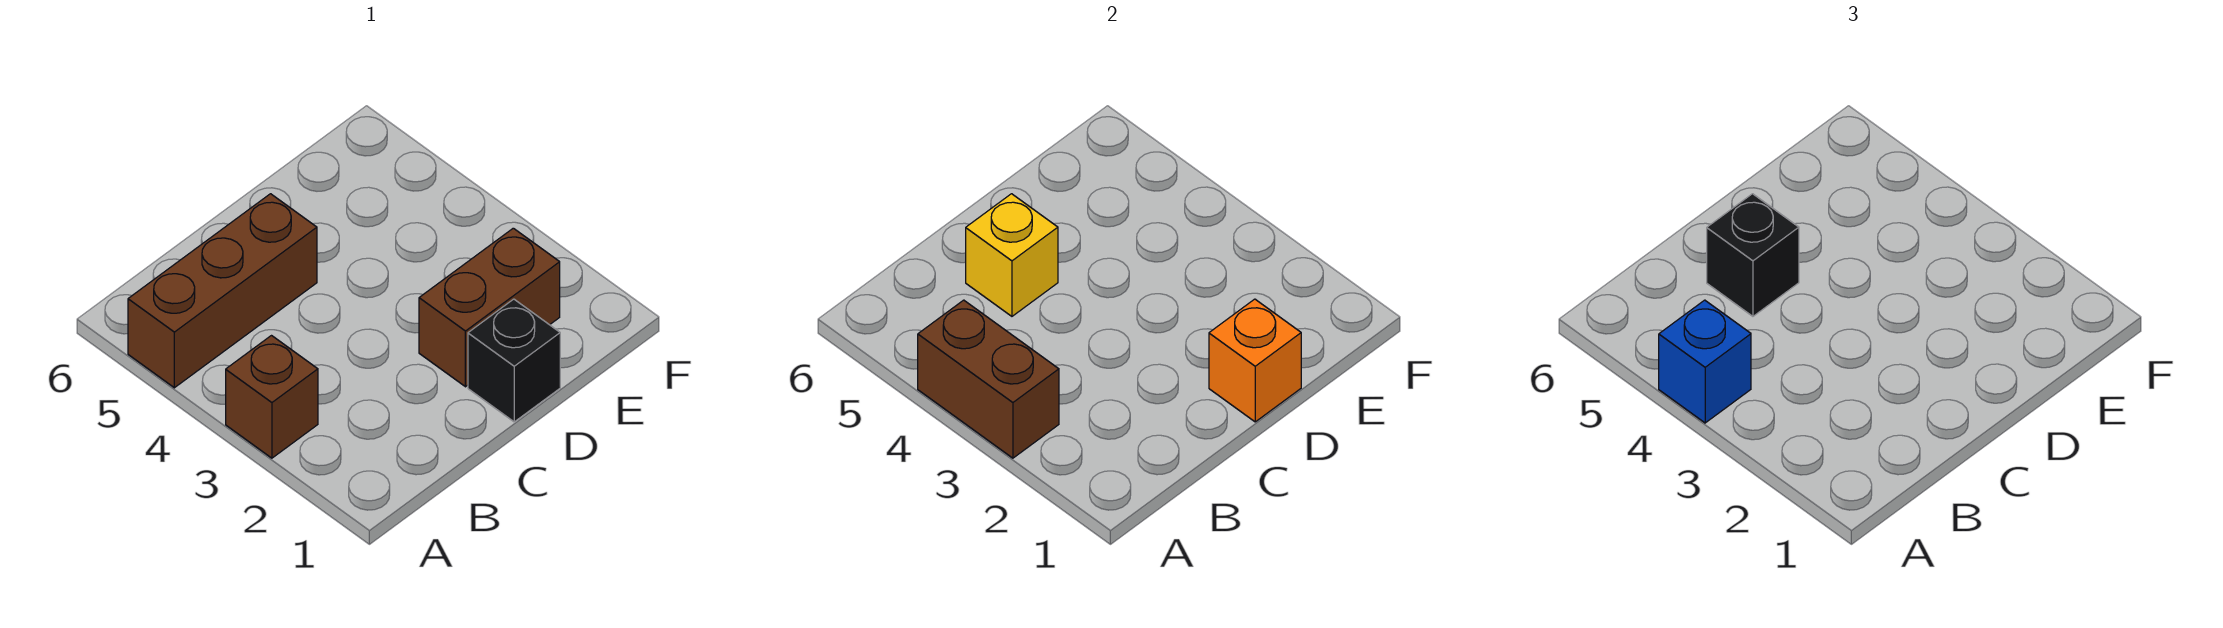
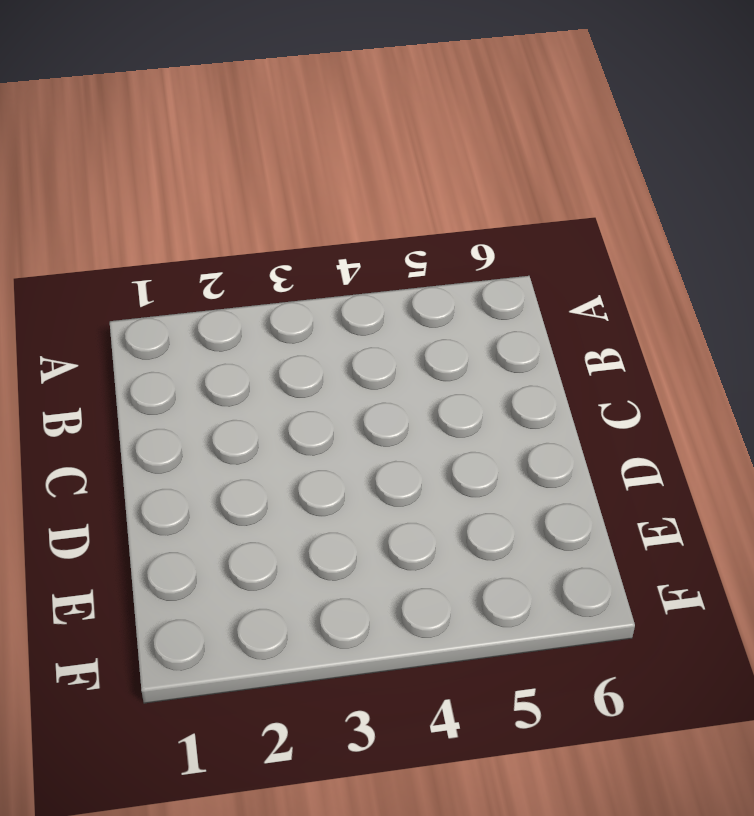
none -> brown brick A3 level 1
none -> brown brick A5:C5 level 1

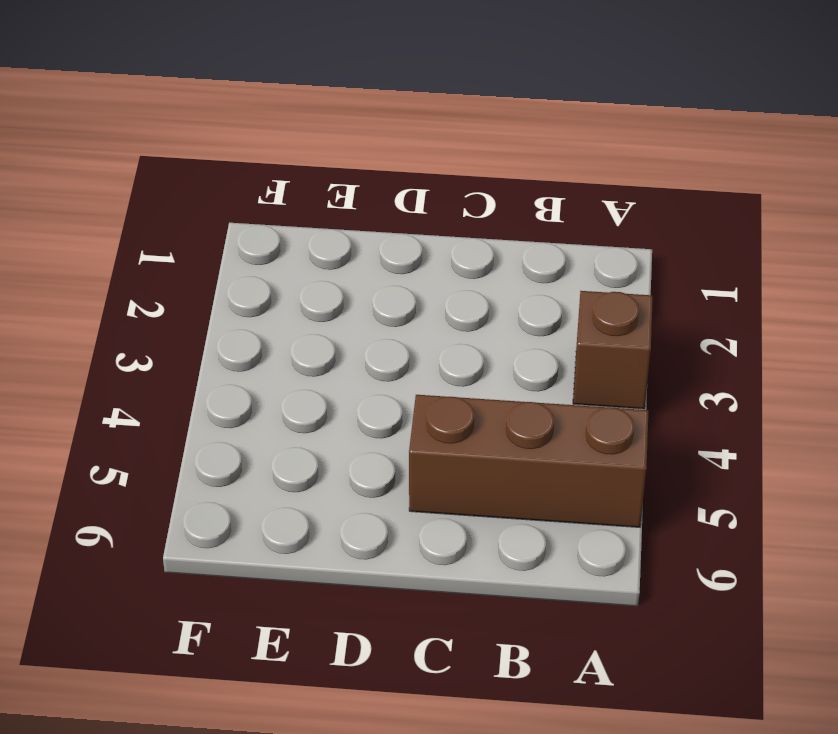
none -> black brick D1 level 1
none -> brown brick D2:E2 level 1

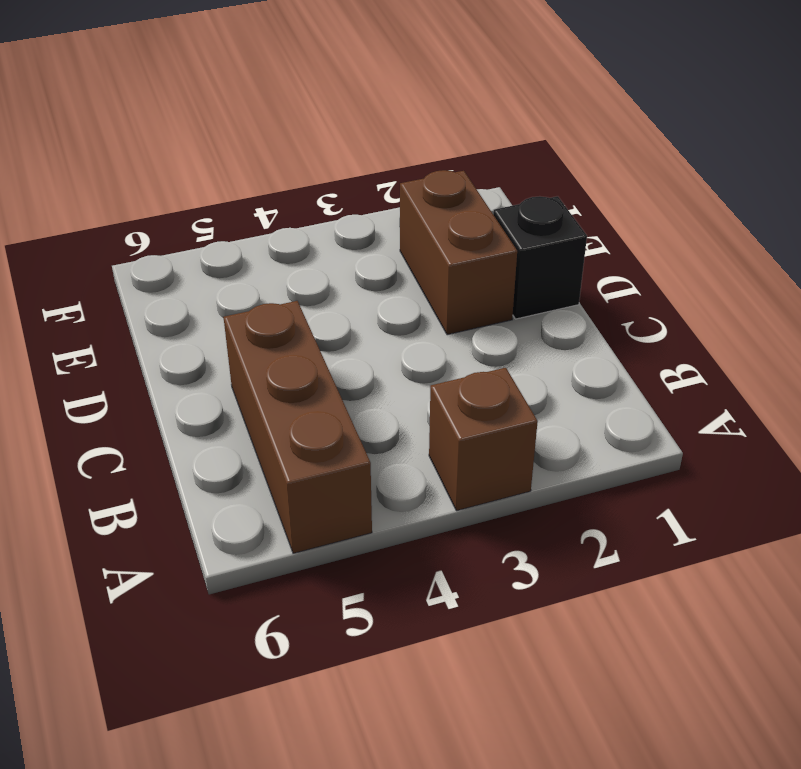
none -> brown brick A3:A4 level 2
none -> yellow brick C5 level 2

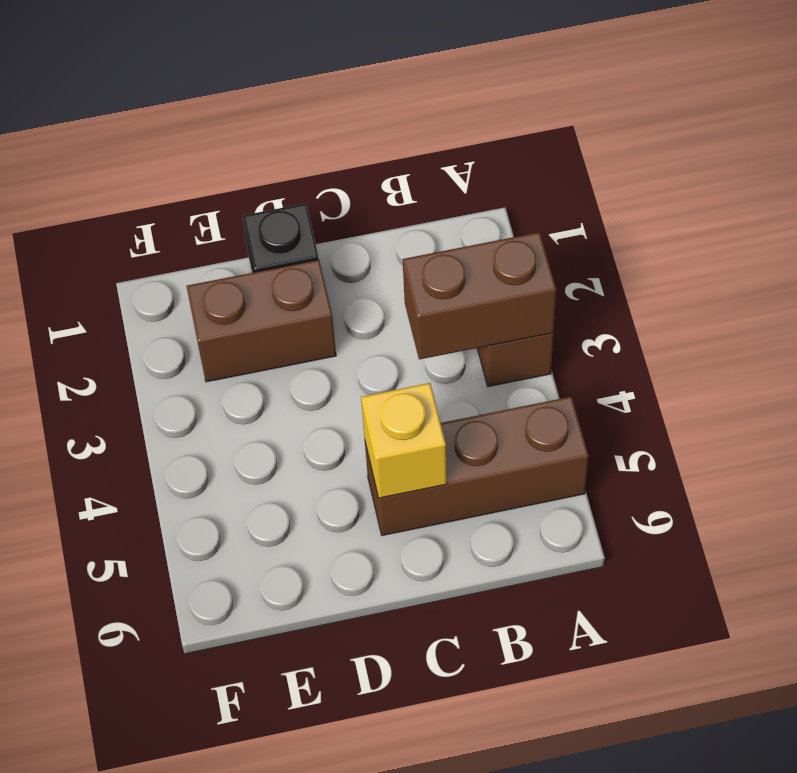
brown brick A3:B3 level 2 -> brown brick A3:A4 level 2
none -> orange brick D1 level 2
none -> blue brick A4 level 3

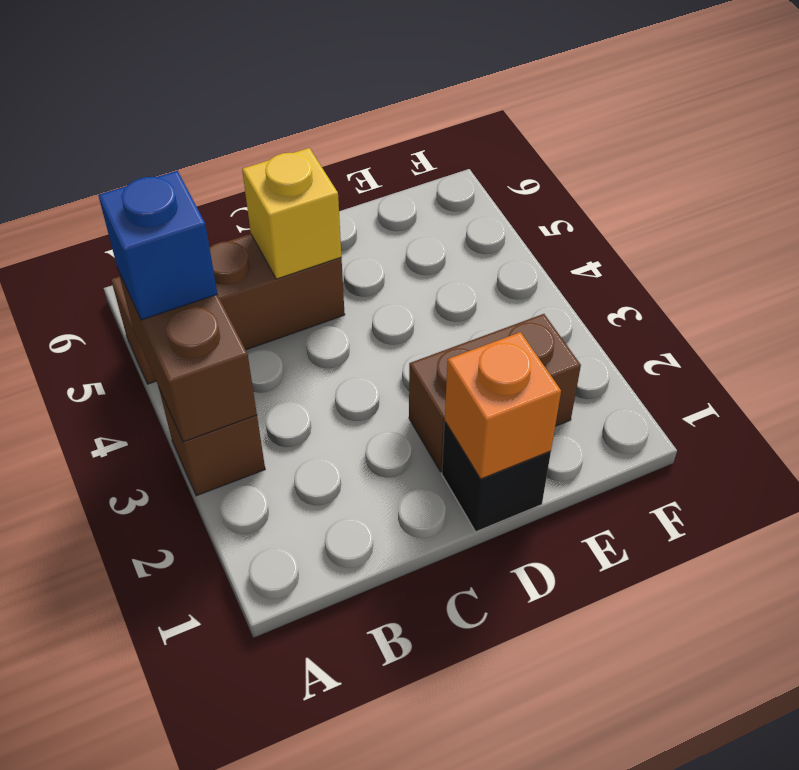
none -> black brick C5 level 3

